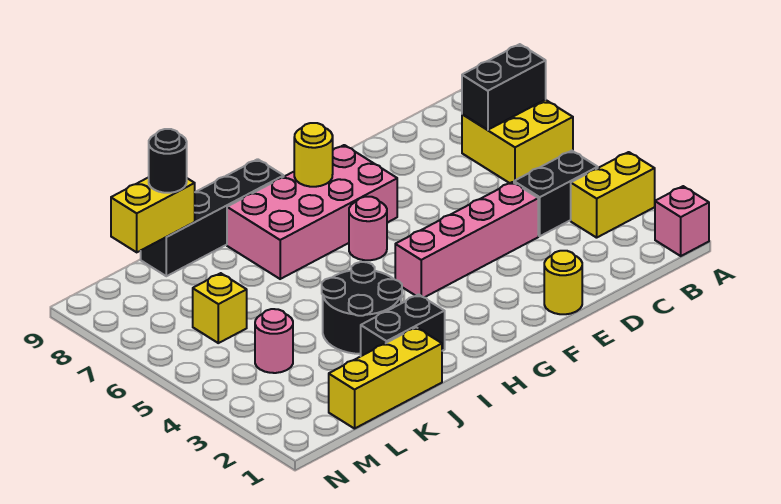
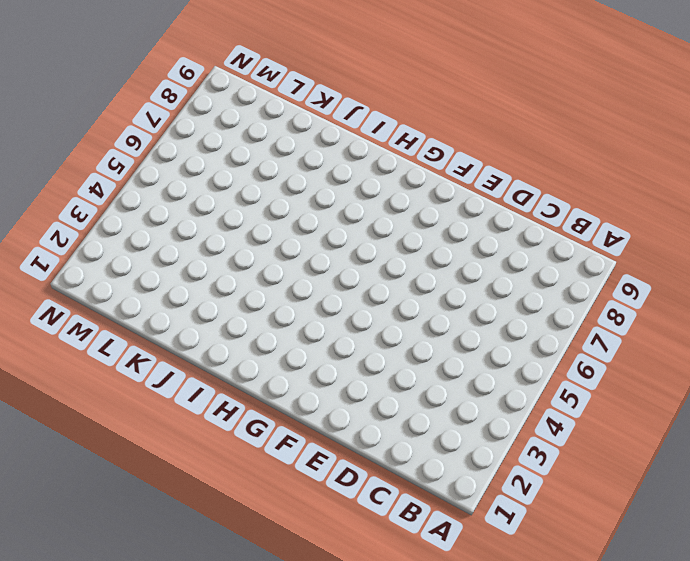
none -> pink brick A1 level 1
none -> yellow brick A3:B3 level 1
none -> yellow brick A6:B7 level 1

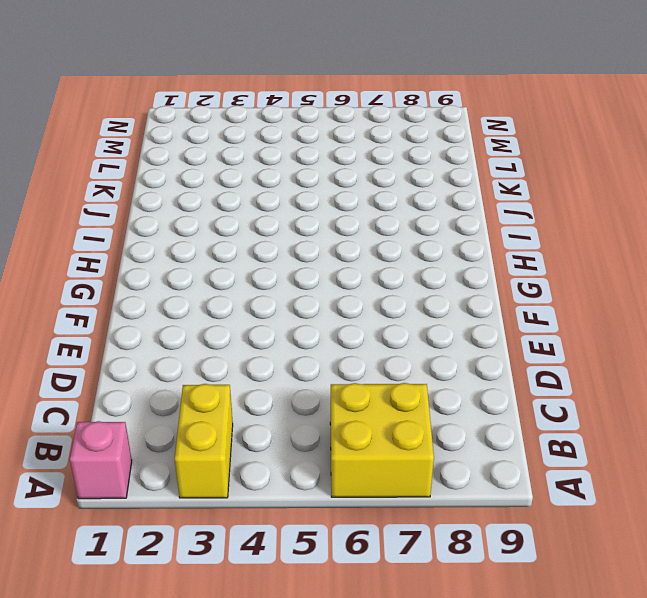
none -> black brick B4:C4 level 1
none -> pink brick D4:G4 level 1
none -> yellow round brick E1 level 1

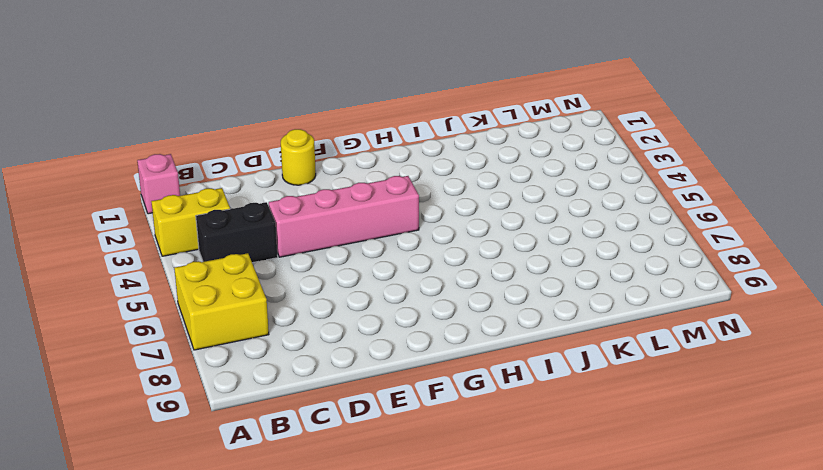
none -> pink brick F7:I8 level 1
none -> pink round brick G6 level 1
none -> black brick H9:K9 level 1

